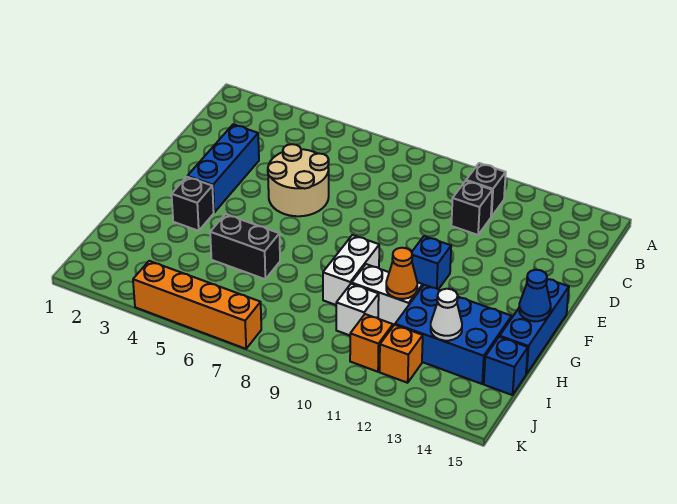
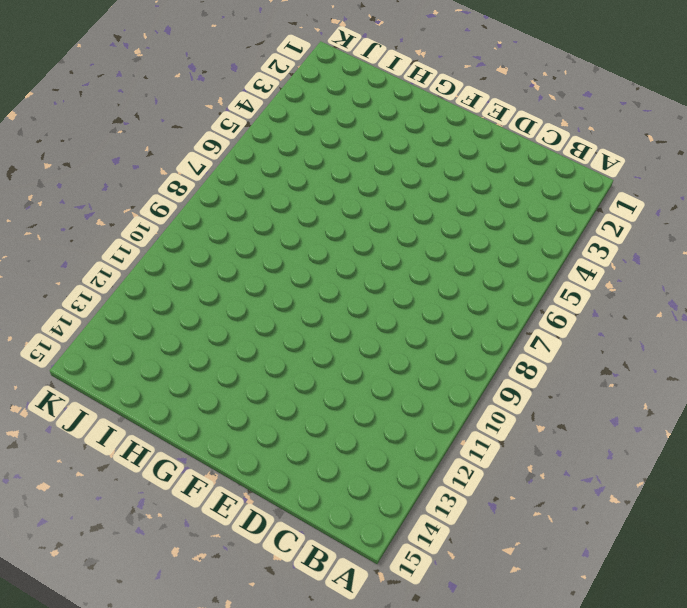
none -> black brick B11 level 1
none -> black brick C11 level 1
none -> blue brick D3:F3 level 1

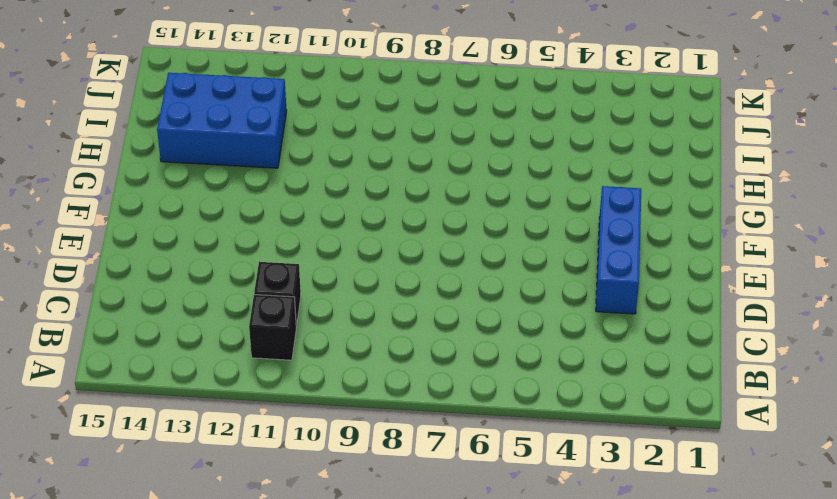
none -> tan round brick D5:E6 level 1
none -> blue brick F11 level 1
none -> blue brick F15:H15 level 1

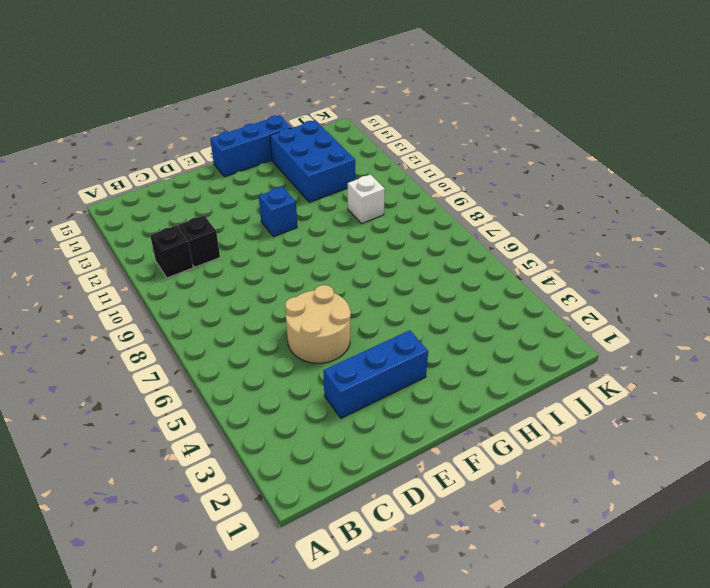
none -> black brick G3 level 1
none -> white brick G9:H9 level 1
none -> black brick H5:H6 level 1

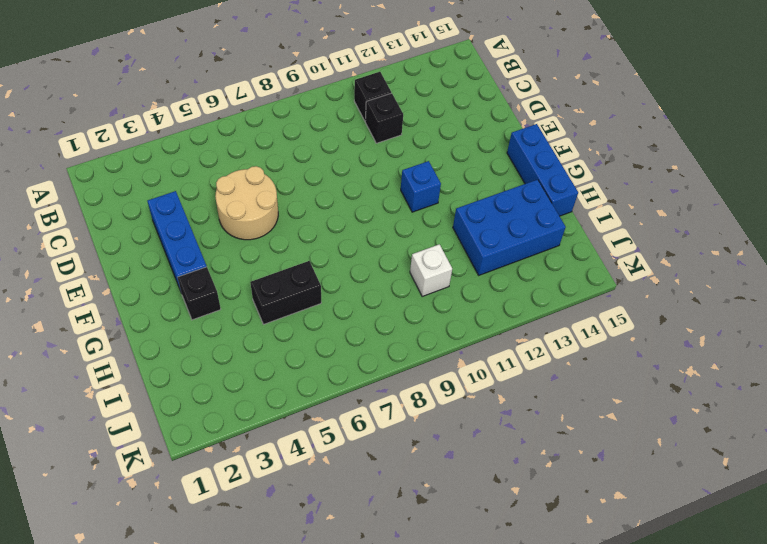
none -> white brick G9:H9 level 1
none -> white brick H10:H11 level 1
none -> blue brick I15 level 1

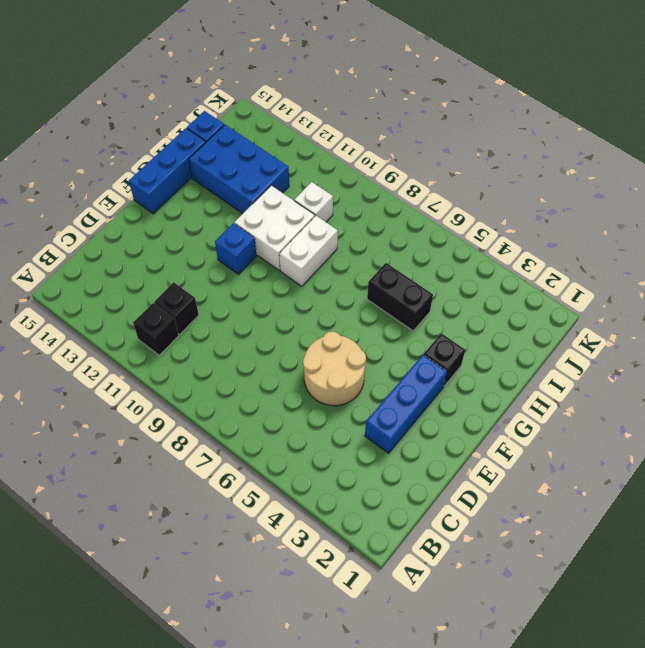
white brick G10:H11 level 1 -> white brick H10:H11 level 1
none -> orange brick J11 level 1
none -> orange brick J12 level 1
none -> orange brick K4:K7 level 1

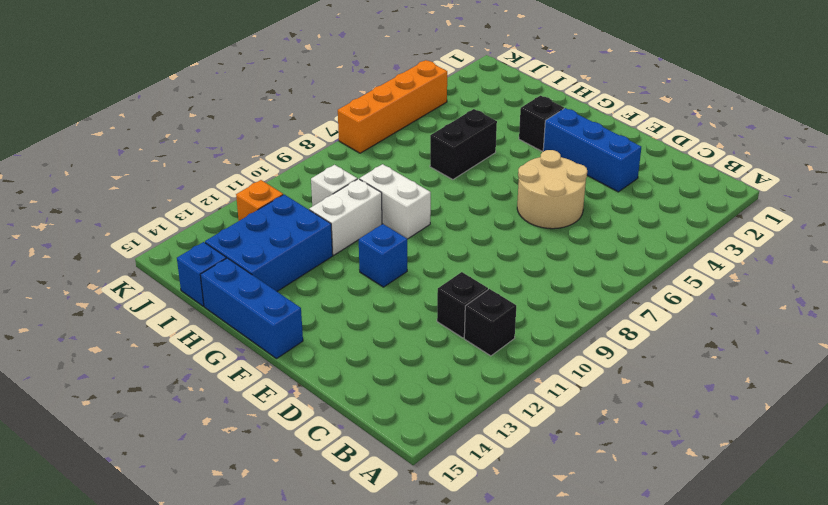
none -> orange brick J11 level 1
none -> blue cone G15 level 2
none -> orange cone H11 level 2

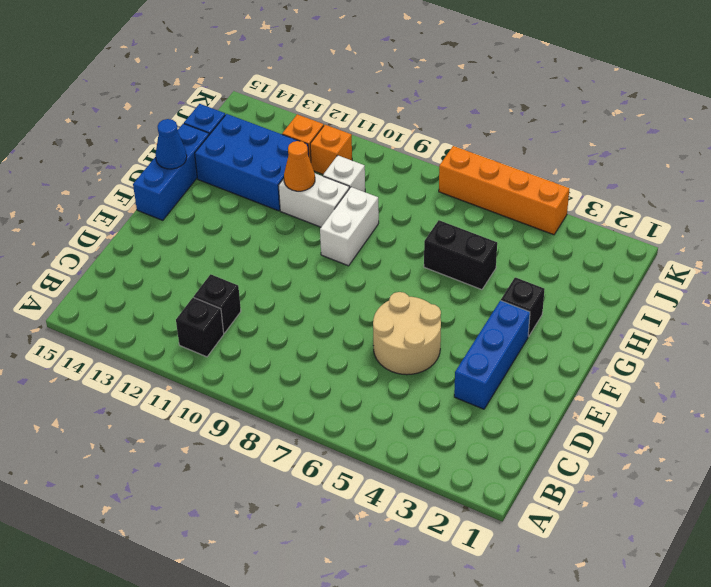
none -> blue brick F11 level 1
none -> white cone I13 level 2

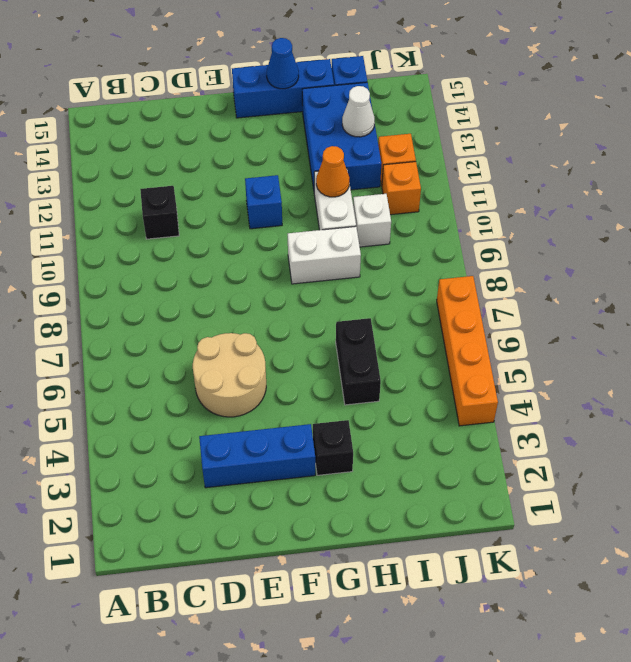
none -> black brick B11 level 1

